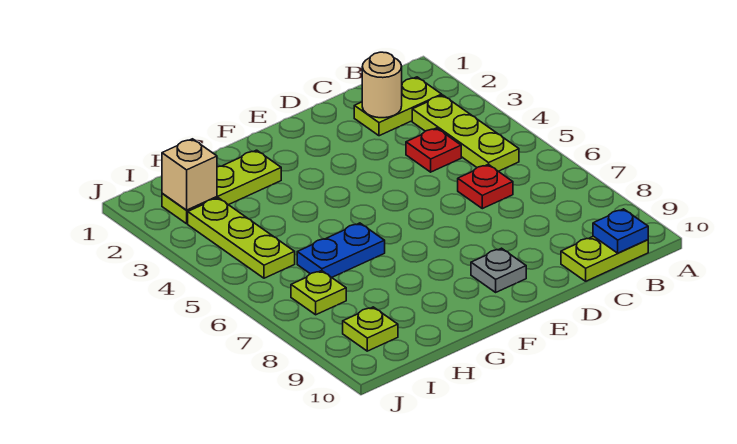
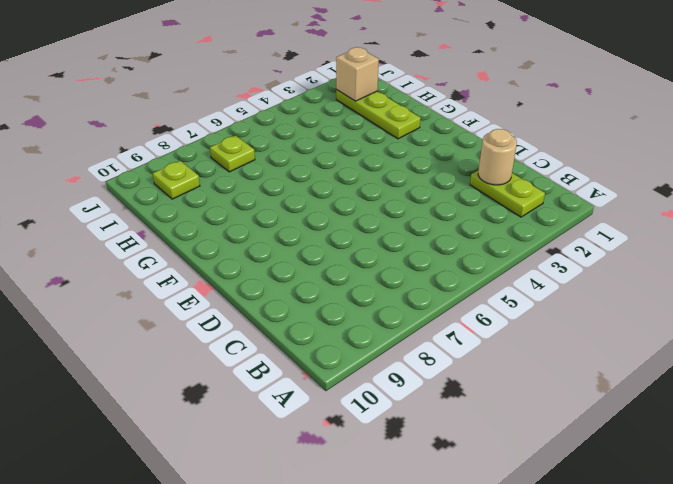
none -> lime plate B3:B5 level 1
none -> lime plate B10:C10 level 1
none -> red plate C4 level 1

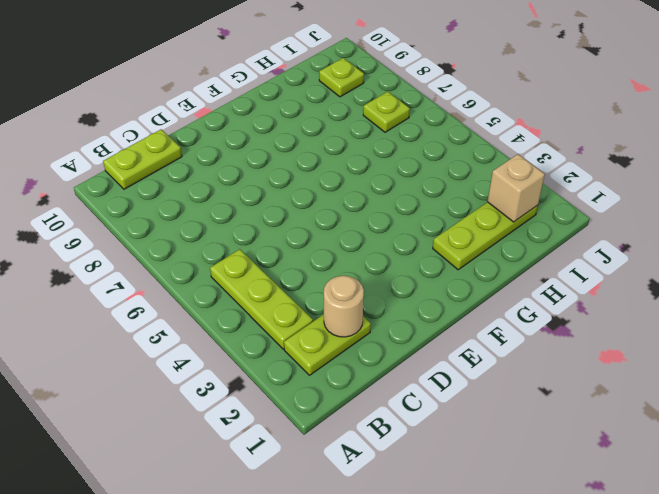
none -> red plate C4 level 1
none -> red plate C6 level 1
none -> grey plate E9 level 1

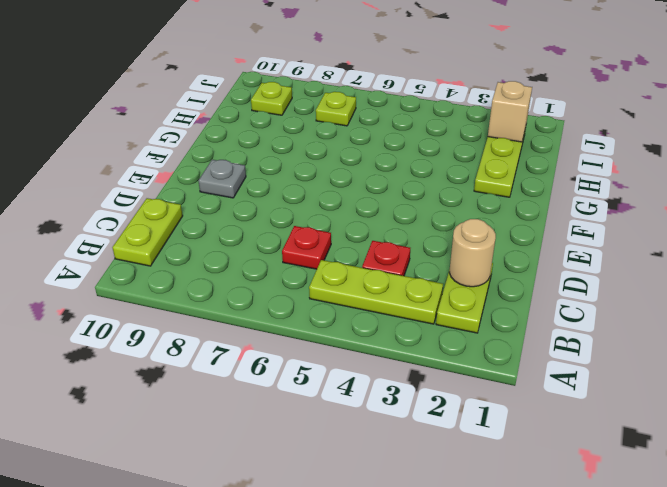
none -> blue plate G6:H6 level 1
none -> lime plate I3:I5 level 1
none -> blue plate B10 level 2

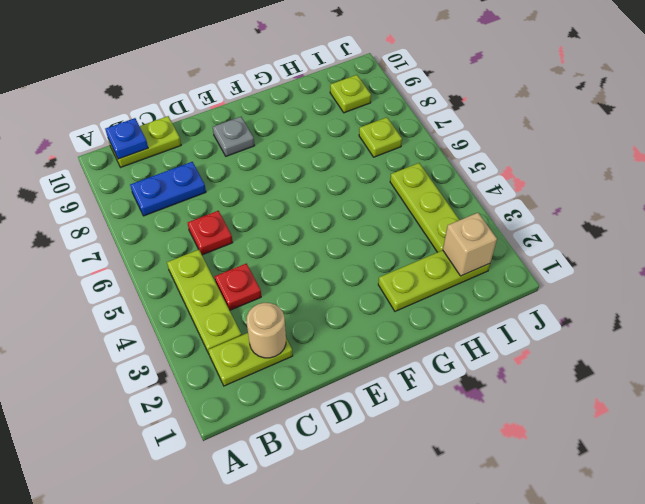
blue plate B8:C8 level 1 -> blue plate G6:H6 level 1

